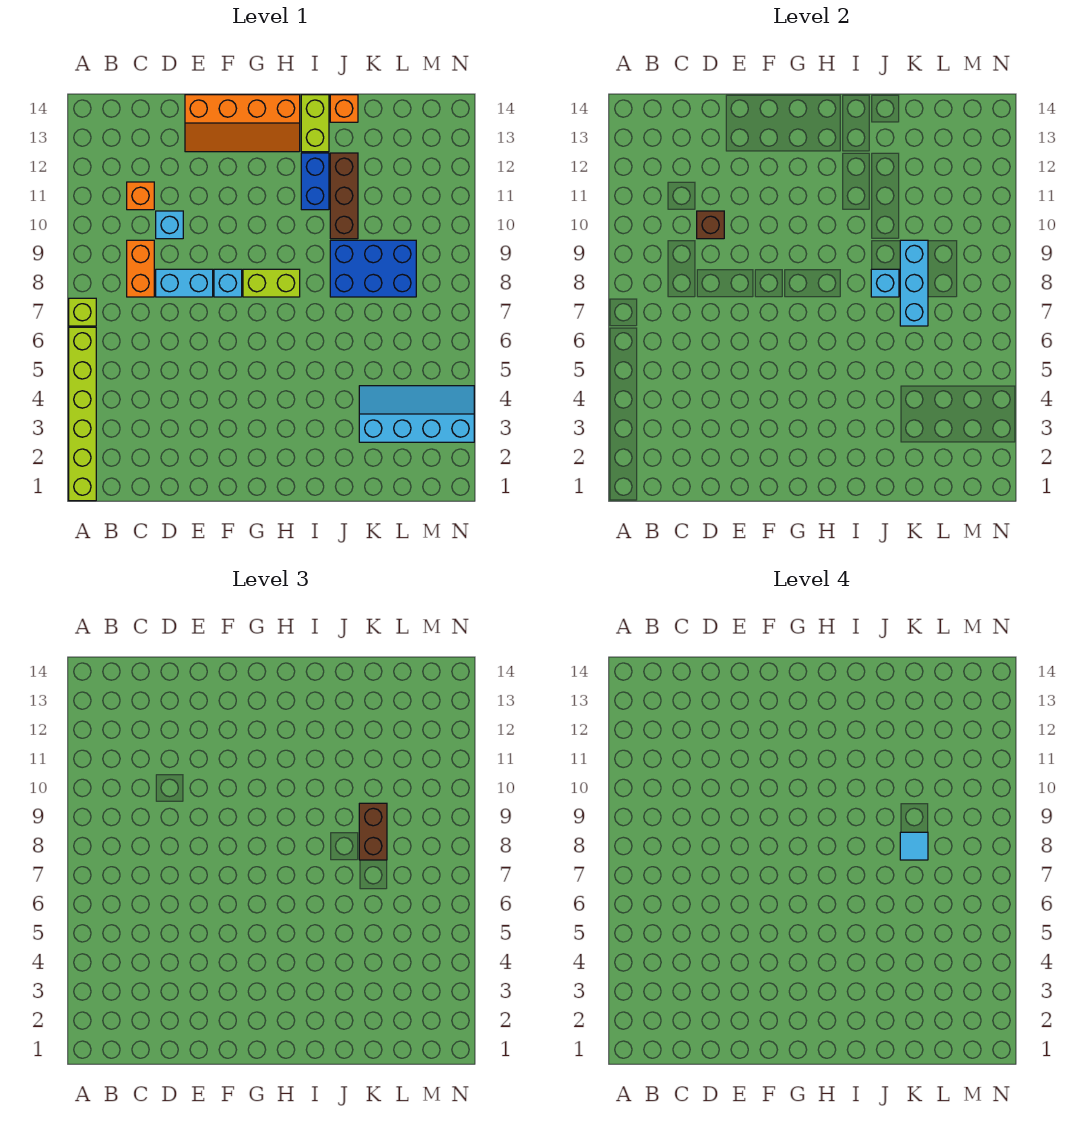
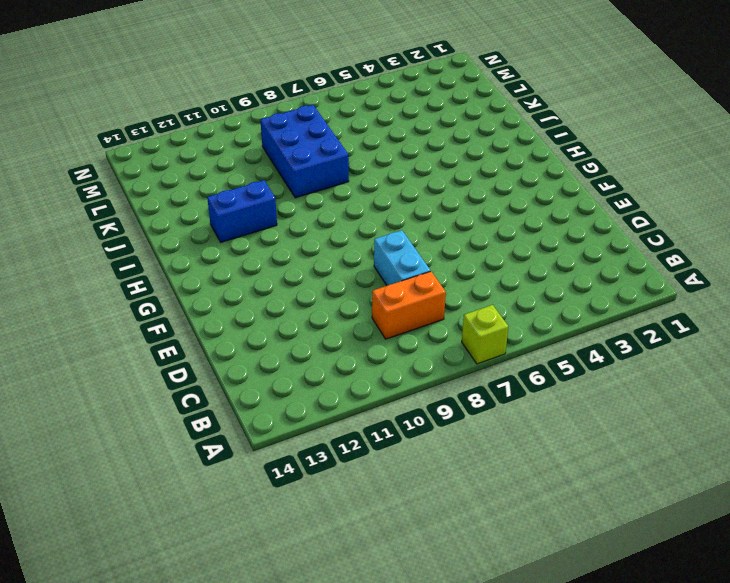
none -> lime brick A1:A6 level 1
none -> orange brick C11 level 1
none -> cyan brick D10 level 1

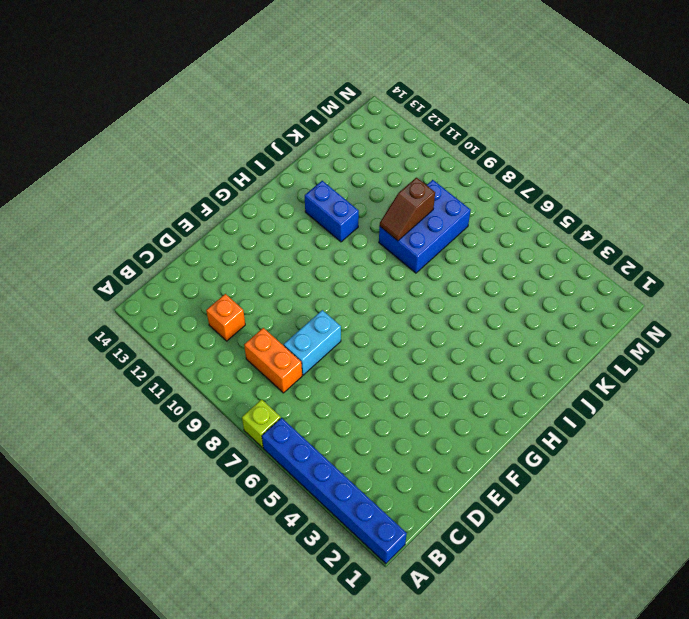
blue brick A1:A6 level 1 -> lime brick A1:A6 level 1
brown slope J9:K9 level 2 top K -> cyan brick K7:K9 level 2
none -> cyan brick D10 level 1
none -> orange slope E13:H14 level 1 top 14
none -> cyan brick F8 level 1

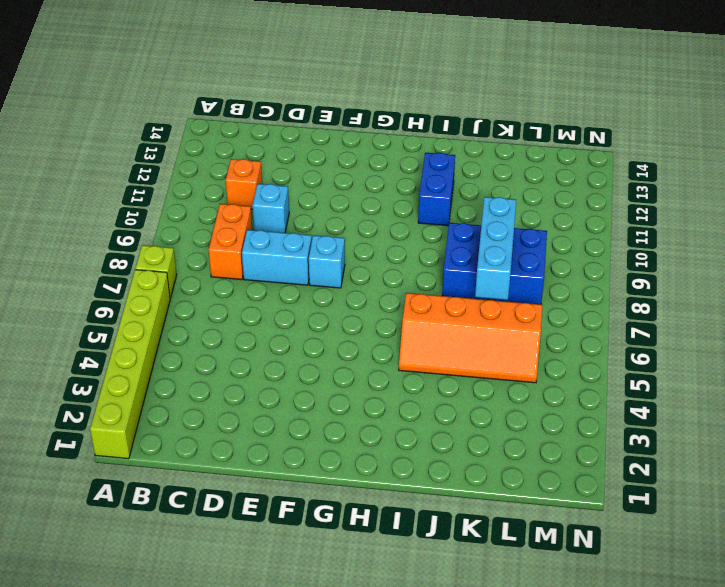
orange slope I5:L6 level 1 top 6 -> orange slope E13:H14 level 1 top 14
none -> lime brick G8:H8 level 1
none -> lime brick I13:I14 level 1
none -> brown brick J10:J12 level 1

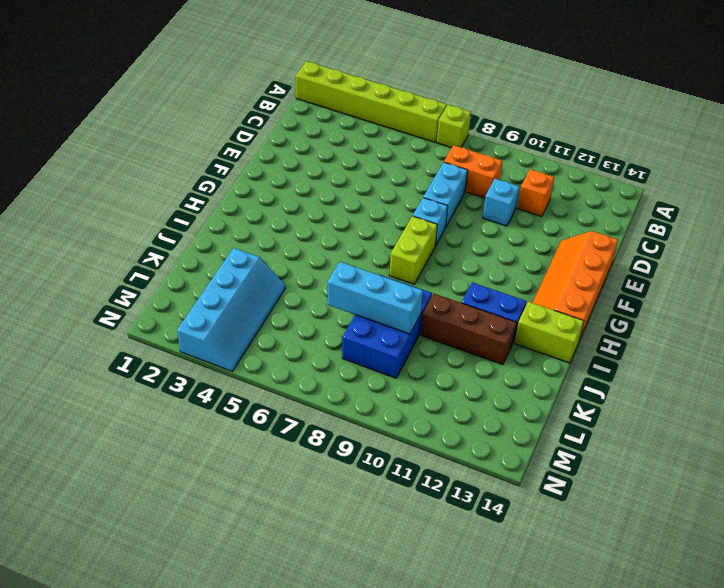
none -> orange brick J14 level 1
none -> brown brick D10 level 2
none -> cyan brick J8 level 2

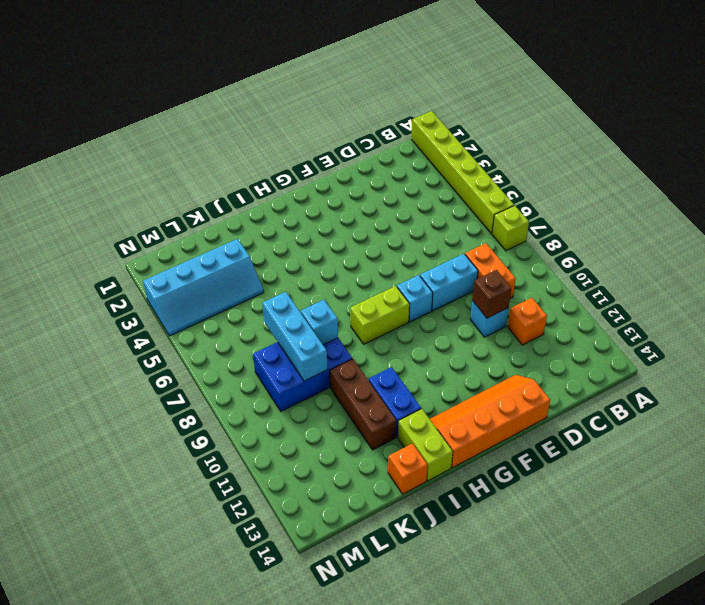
none -> brown brick K8:K9 level 3
none -> cyan tile K8 level 4

